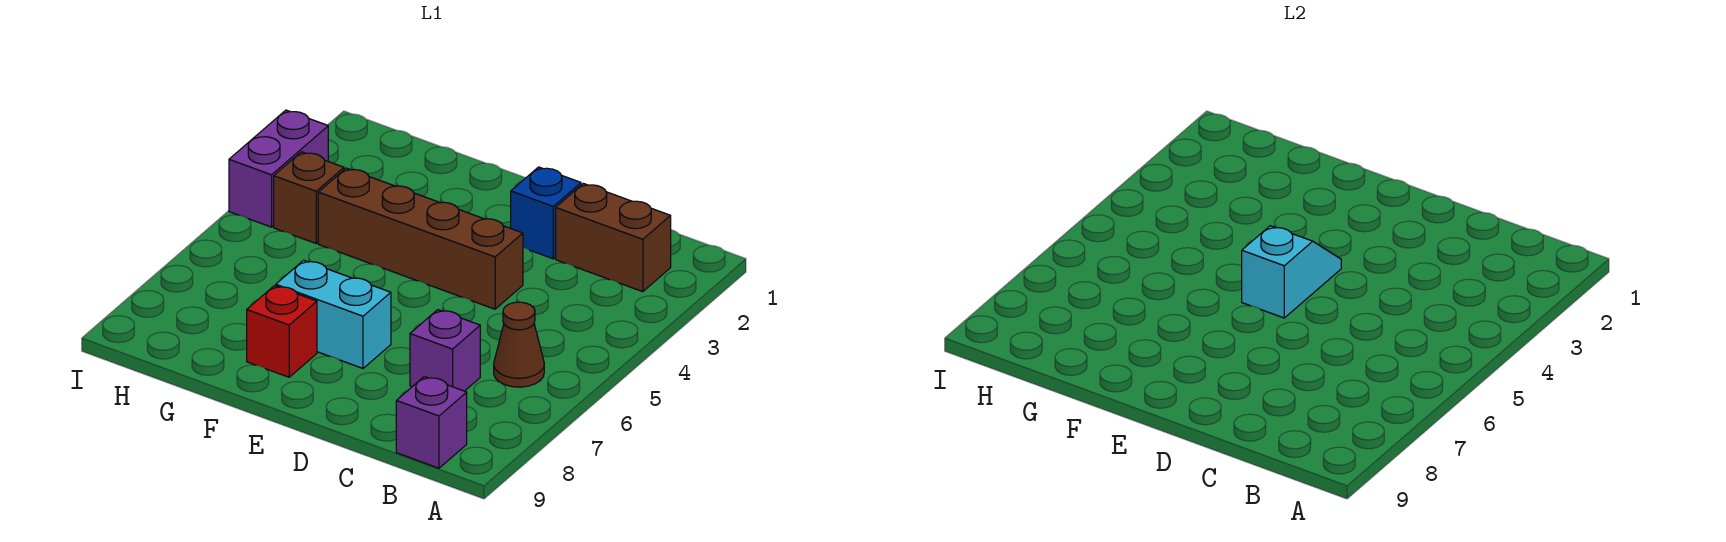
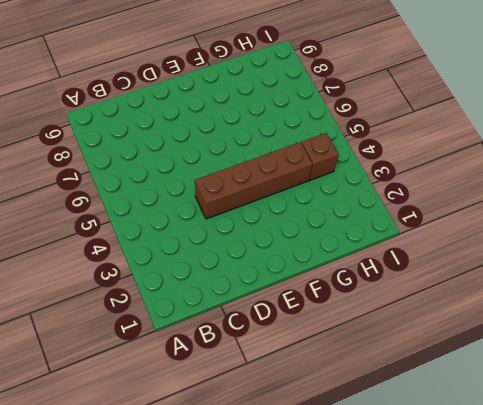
none -> brown brick B2:C2 level 1
none -> brown cone B6 level 1

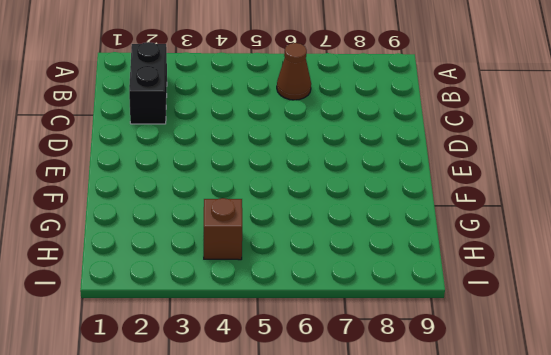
black brick B2:C2 level 1 -> brown brick B2:C2 level 1
none -> purple brick B9 level 1
none -> purple brick C7 level 1

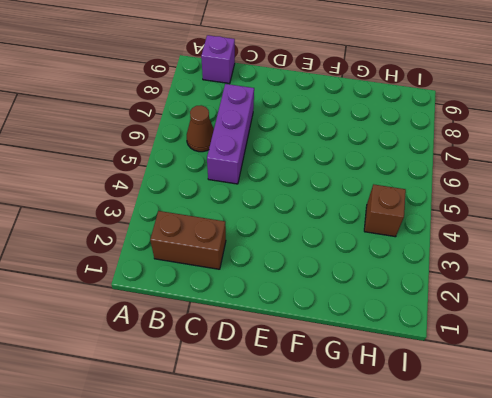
purple brick C5:C7 level 1 -> purple brick C7 level 1
none -> blue brick D2 level 1
none -> brown brick D4:G4 level 1

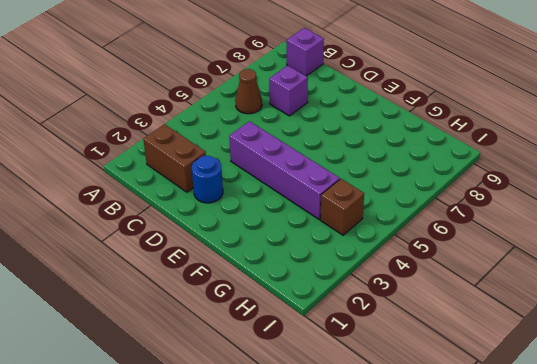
blue round brick D2 level 1 -> blue brick D2 level 1
purple brick D4:G4 level 1 -> brown brick D4:G4 level 1
none -> cyan brick E7:F7 level 1
none -> red brick F8 level 1

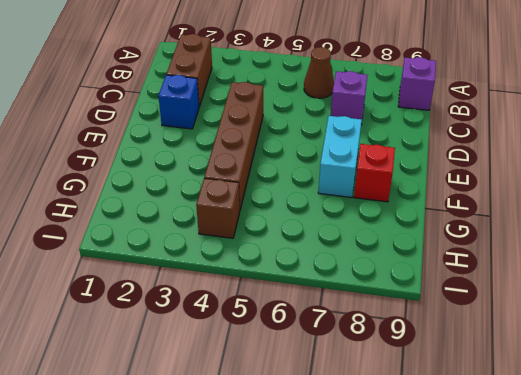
none -> purple brick I3:I4 level 1
none -> cyan slope E4:E5 level 2 top 5

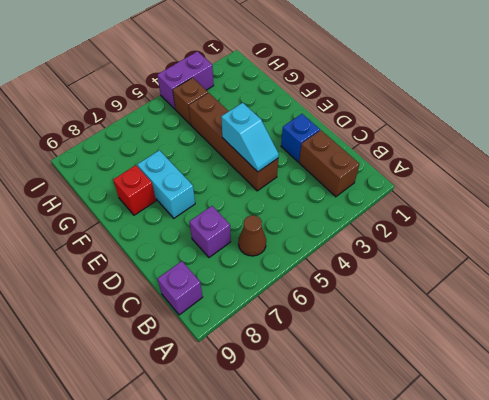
cyan slope D4:E4 level 2 top E -> cyan slope E4:E5 level 2 top 5

